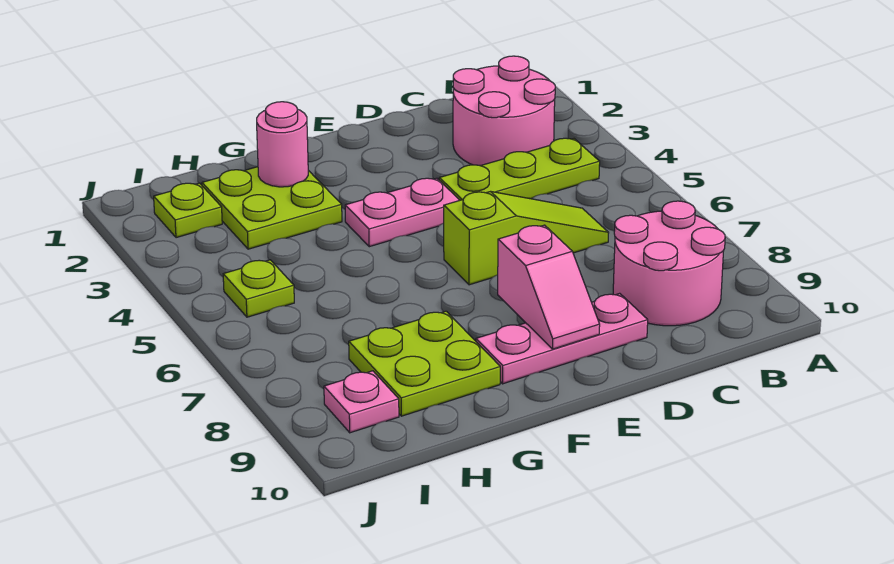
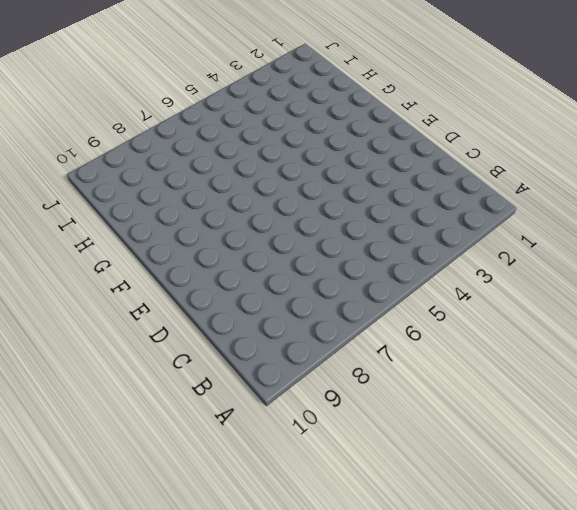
none -> pink round brick B2:C3 level 1
none -> lime plate B4:D4 level 1
none -> pink round brick B8:C9 level 1

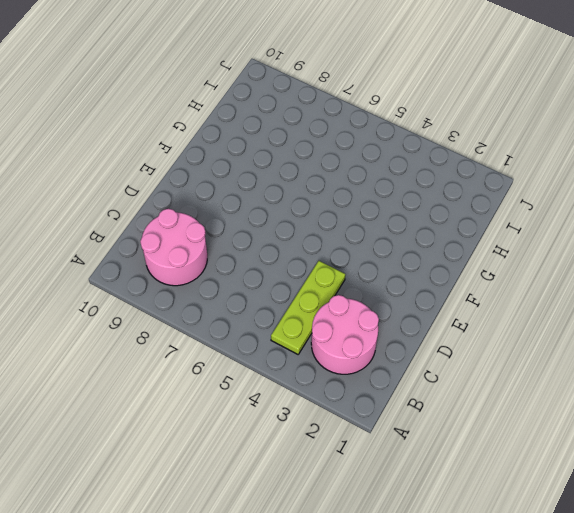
none -> lime slope C6:E6 level 1 top E
none -> pink plate D9:F9 level 1
none -> pink plate E4:F4 level 1

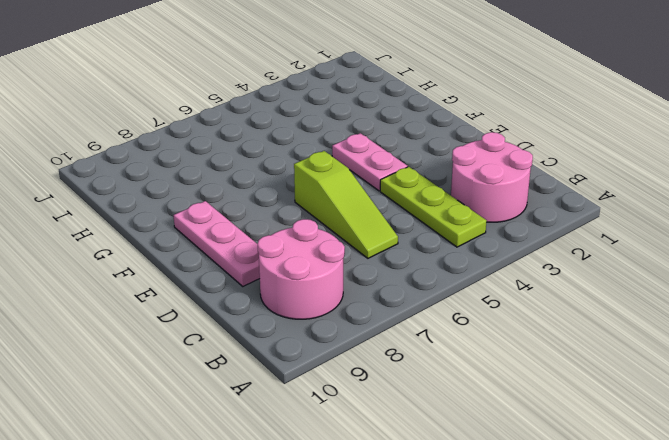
none -> lime plate G2:H3 level 1
none -> lime plate G8:H9 level 1
none -> lime plate I2 level 1

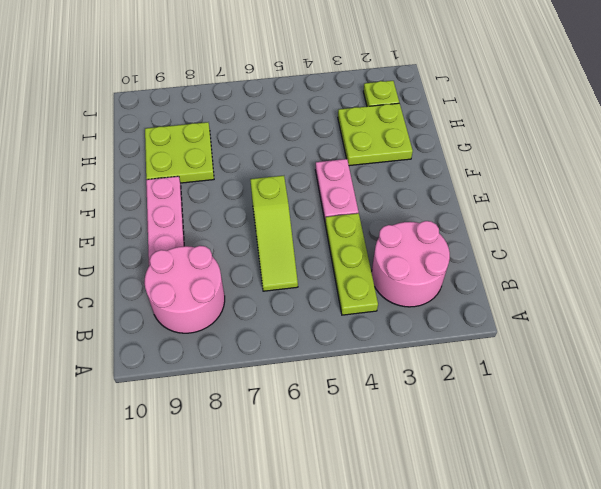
none -> lime plate I5 level 1
none -> pink plate I9 level 1
none -> pink slope E8:E9 level 2 top 8

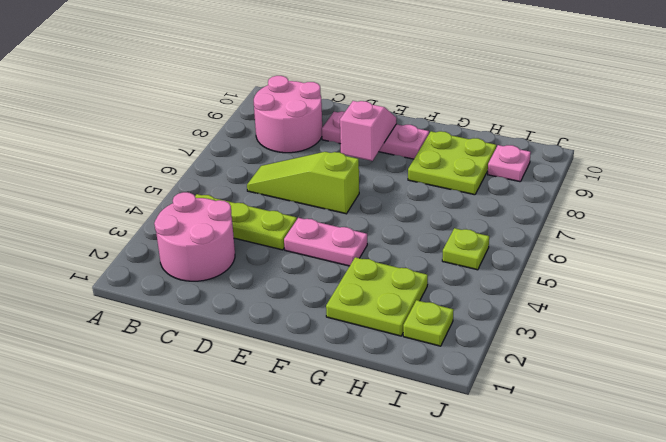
none -> pink round brick G2 level 2

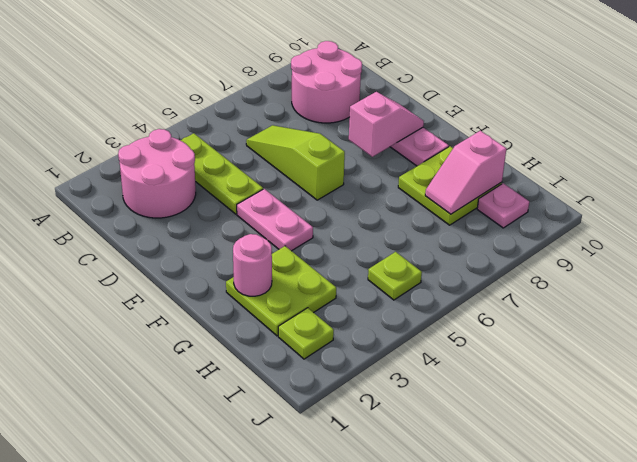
pink slope H8:H9 level 2 top 9 -> none

